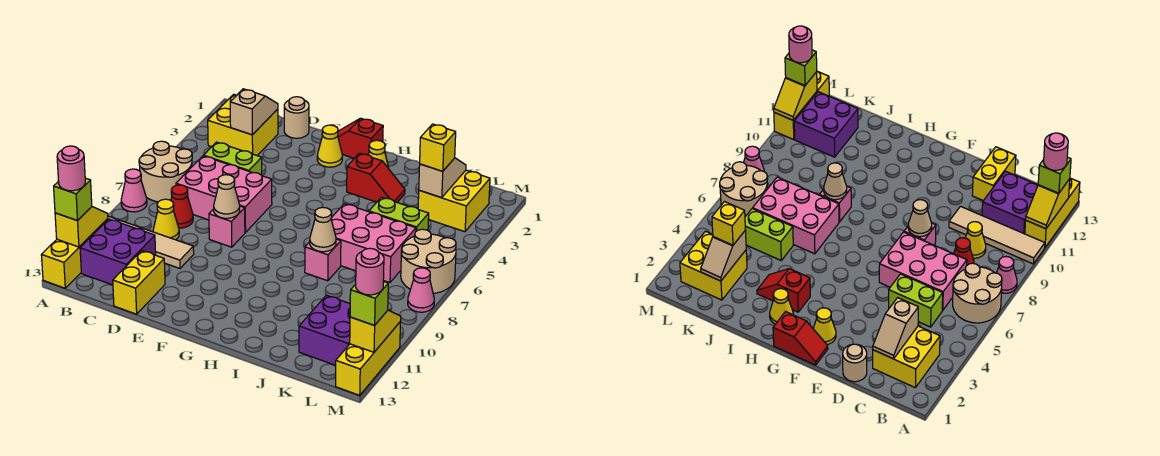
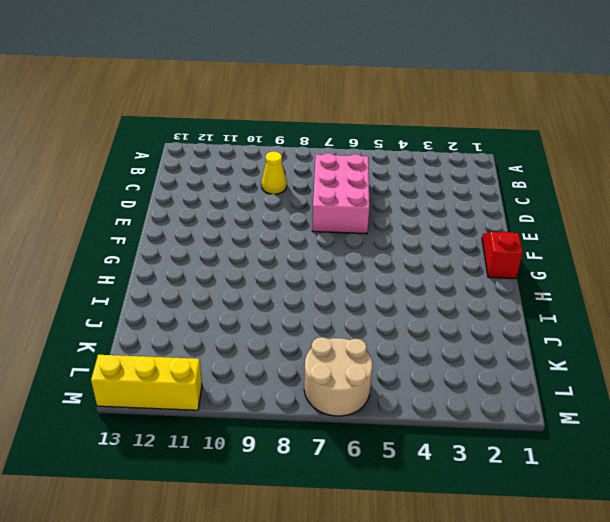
none -> tan round brick A6:B7 level 1
none -> pink cone A8 level 1
none -> tan tile A10:D10 level 1
none -> yellow brick A11:A13 level 1

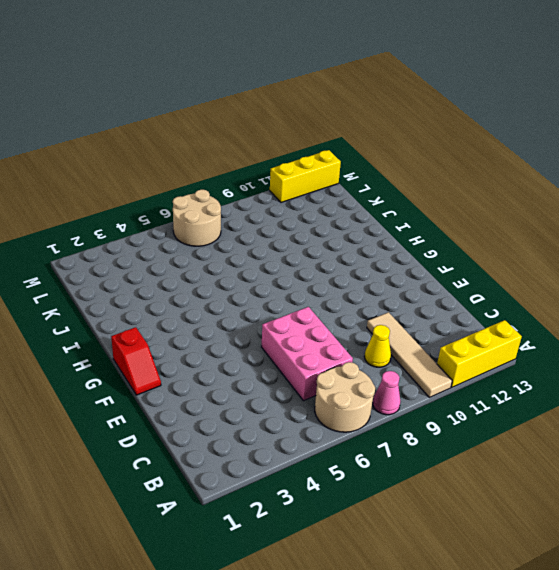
none -> yellow brick B2:C3 level 1
none -> purple brick B11:C12 level 1
none -> lime brick C5:D5 level 1
none -> red cone C8 level 1

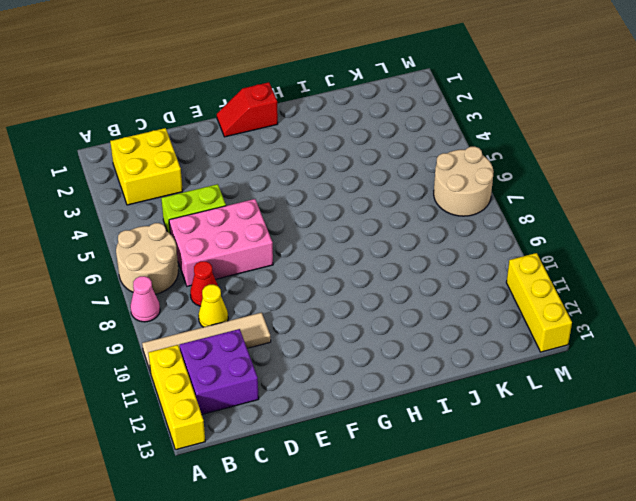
none -> tan round brick D1 level 1
none -> yellow brick D12:D13 level 1
none -> pink brick E8 level 1
none -> yellow cone F2 level 1

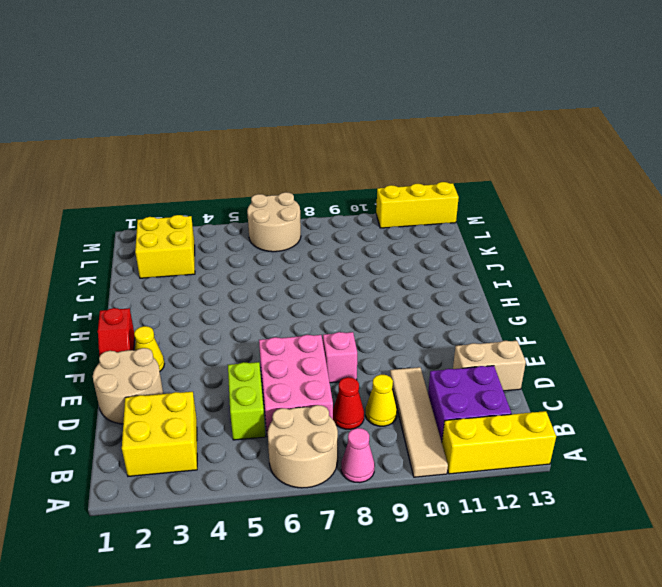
tan round brick D1:E2 level 1 -> tan round brick D1 level 1
tan brick D12:D13 level 1 -> yellow brick D12:D13 level 1
none -> yellow cone H2 level 1
none -> red slope H3:I3 level 1 top H
none -> pink brick I6:K7 level 1
none -> pink brick I8 level 1

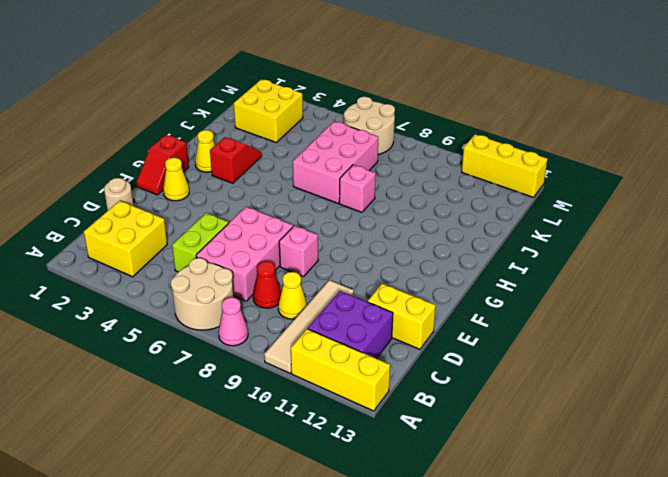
none -> lime brick J5:K5 level 1
none -> purple brick K11:L12 level 1
none -> pink cone M8 level 1
none -> yellow slope A11:A12 level 2 top 12

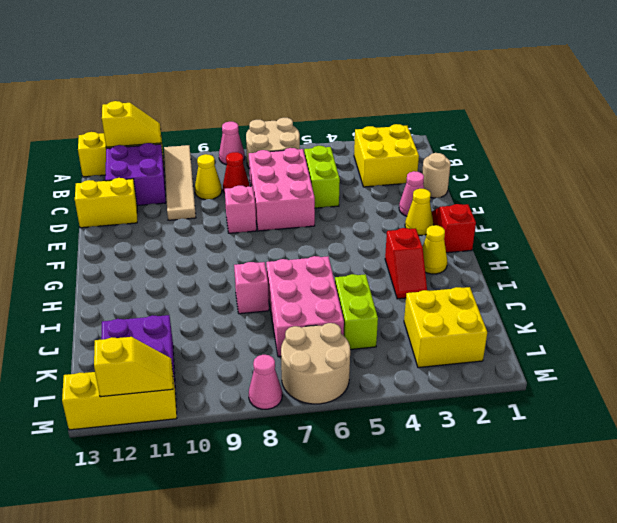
pink cone E2 level 1 -> none
none -> tan slope C2:C3 level 2 top 3
none -> tan cone E8 level 2
none -> tan cone I8 level 2
none -> tan slope K2:K3 level 2 top 3

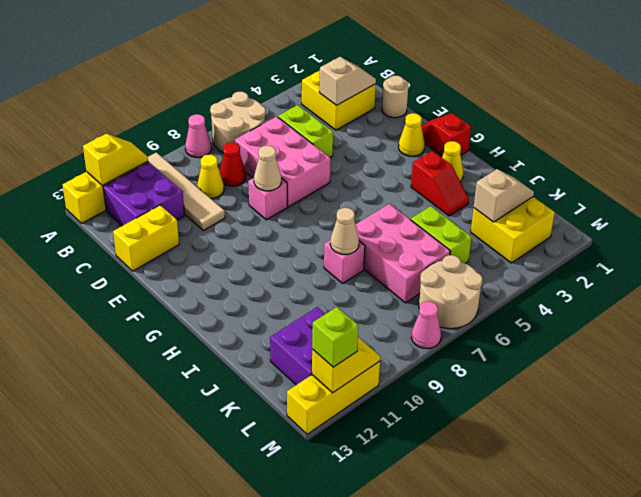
none -> lime brick A12 level 3
none -> yellow brick K3 level 3
none -> pink round brick A12 level 4
none -> pink round brick M12 level 4

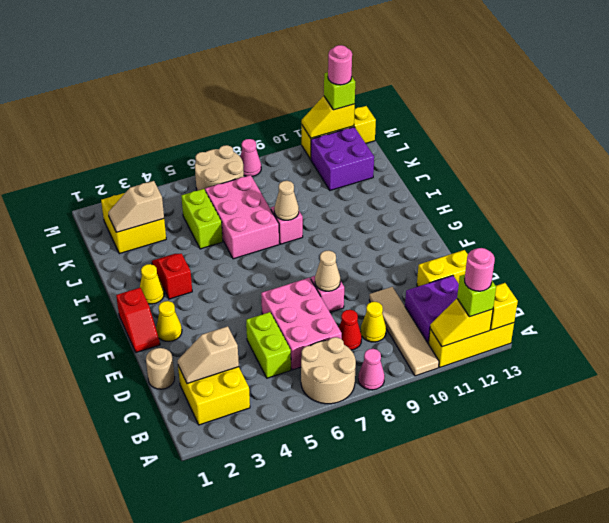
yellow brick A13 level 2 -> yellow brick K3 level 3

